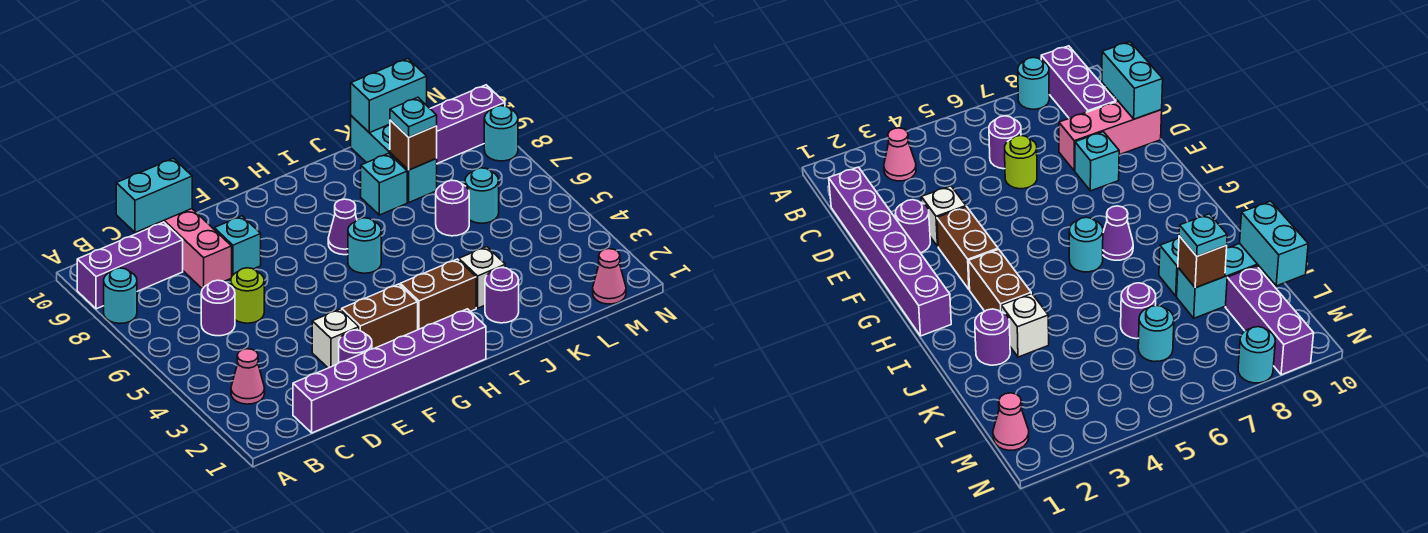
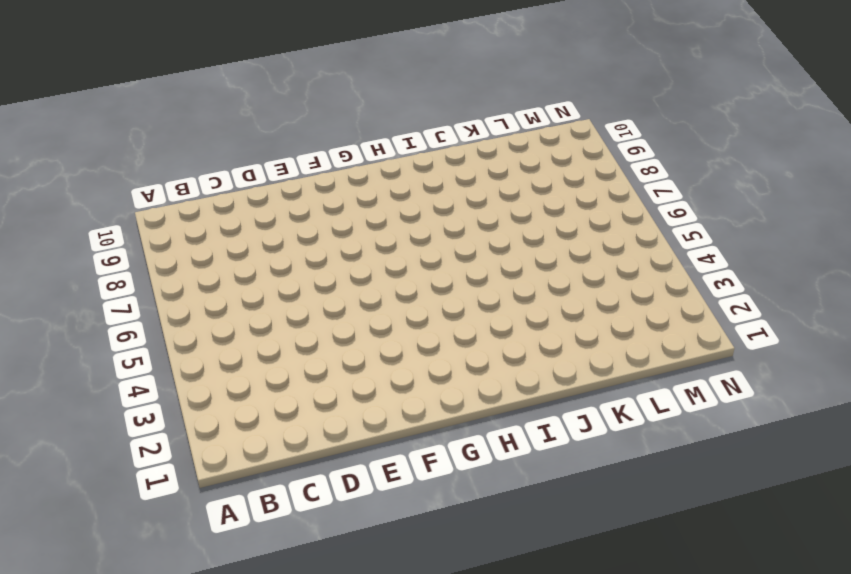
none -> cyan round brick A8 level 1
none -> purple brick A9:C9 level 1
none -> pink cone B3 level 1

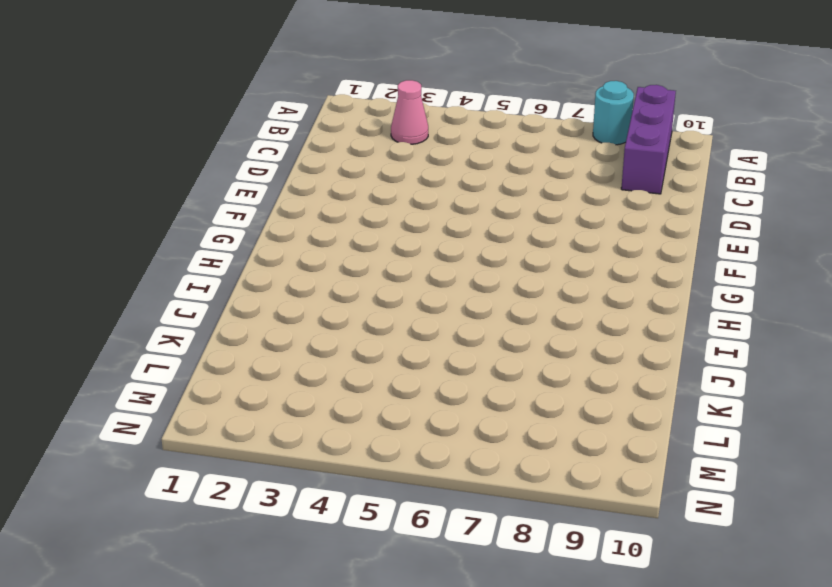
none -> purple brick C1:H1 level 1
none -> purple round brick C6 level 1
none -> lime round brick D6 level 1

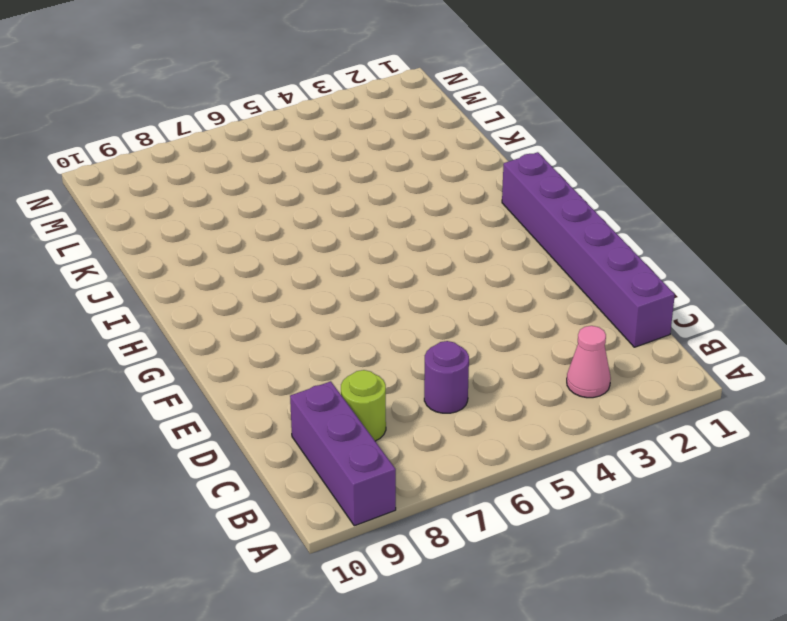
lime round brick C8 level 1 -> lime round brick D6 level 1
none -> cyan round brick A8 level 1
none -> pink brick D8:D10 level 1
none -> purple round brick E2 level 1

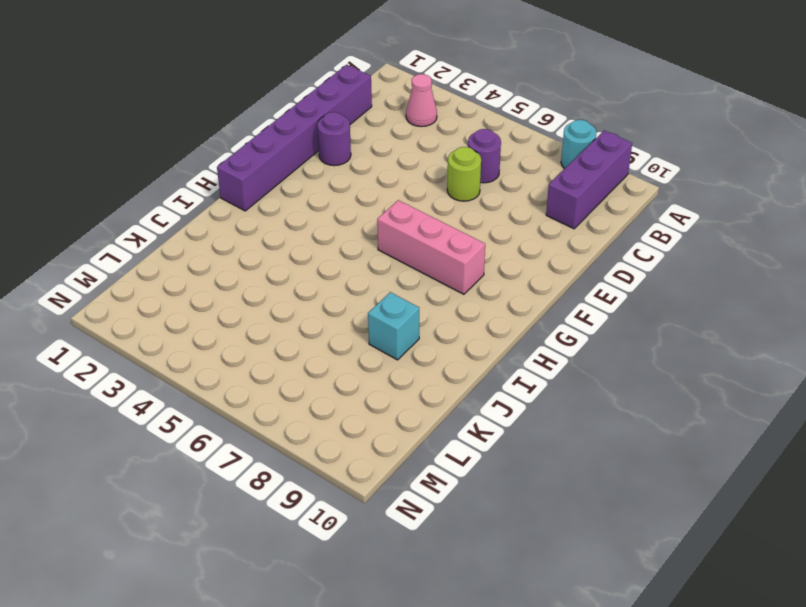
pink brick G6:G8 level 1 -> pink brick D8:D10 level 1
none -> white brick E3 level 1
none -> cyan brick E8 level 1
none -> brown brick F3:G3 level 1

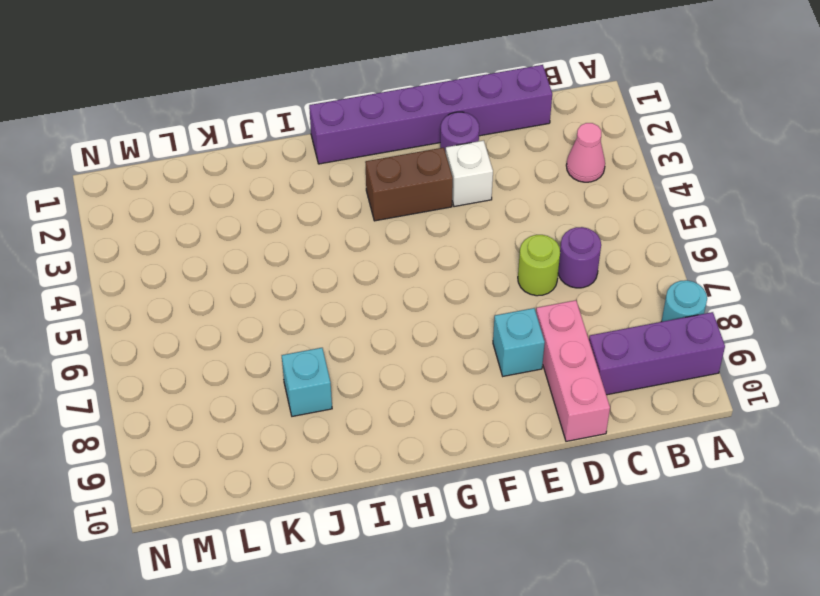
none -> brown brick H3:I3 level 1
none -> cyan round brick H6 level 1
none -> purple cone H7 level 1

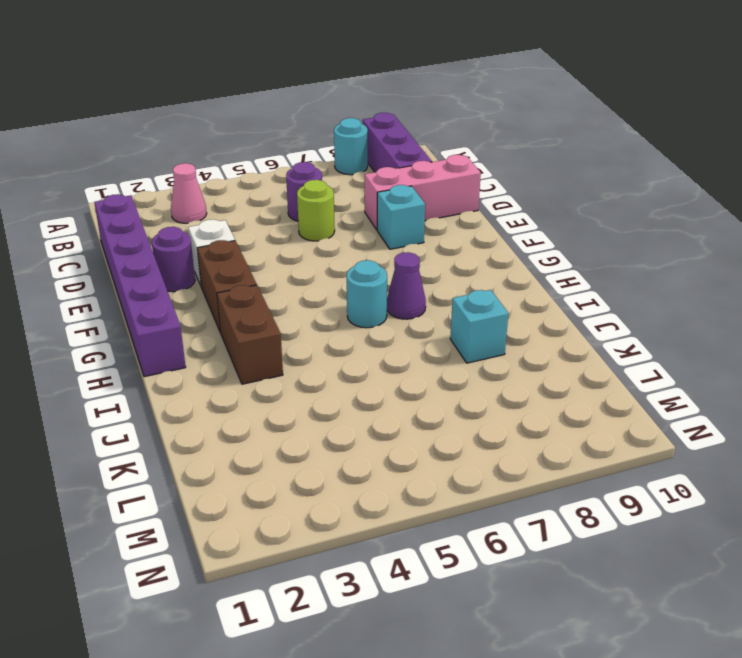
none -> purple round brick J2 level 1
none -> white brick J3 level 1
none -> purple round brick K6 level 1

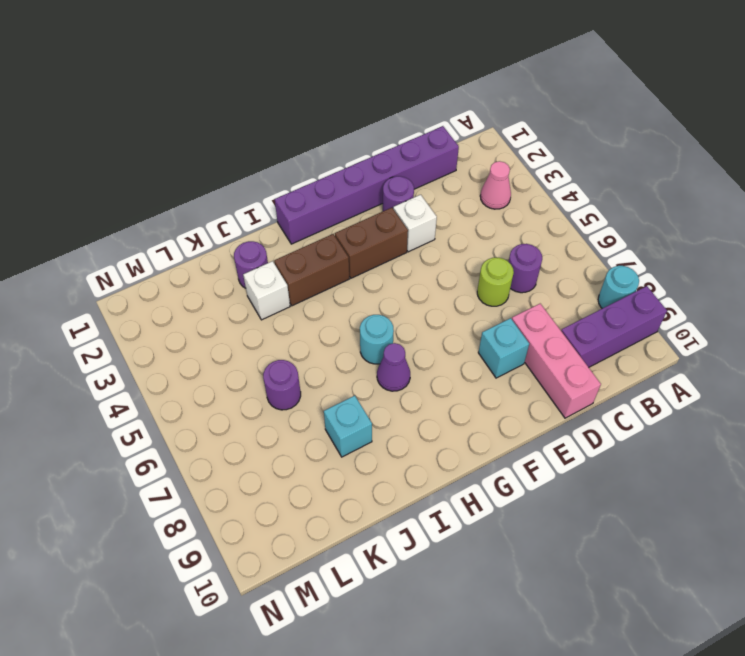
none -> cyan brick K8:K10 level 1
none -> cyan round brick L6 level 1
none -> purple brick L9:N9 level 1

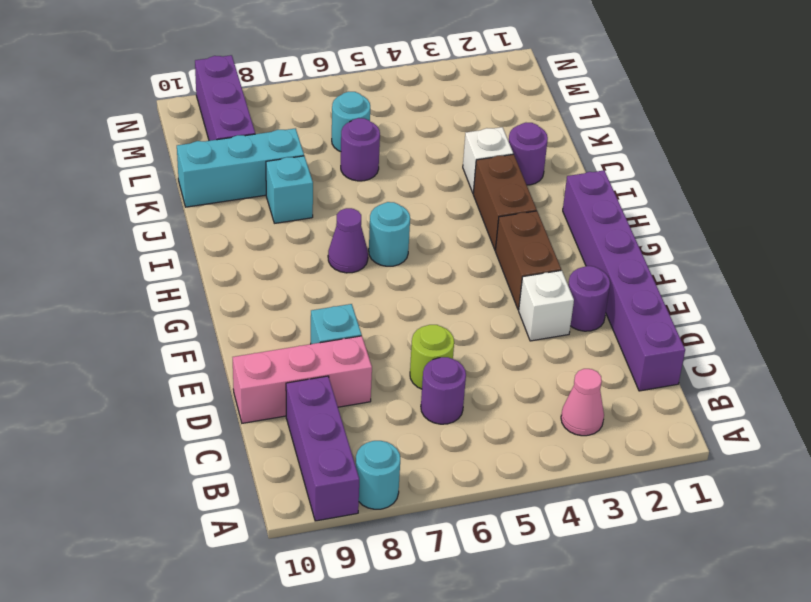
none -> pink cone M1 level 1
none -> cyan round brick N8 level 1
none -> cyan brick C10:D10 level 2

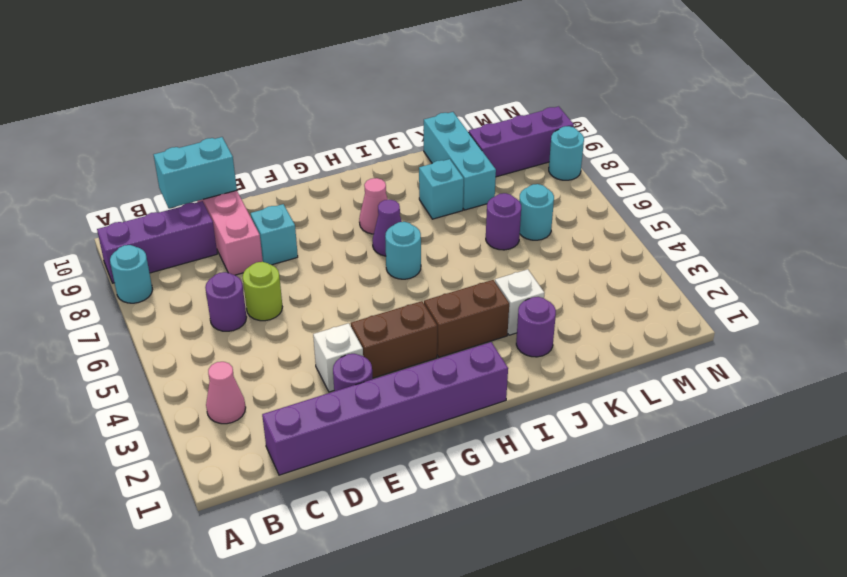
pink cone H8 level 1 -> pink cone M1 level 1
none -> brown brick K8 level 2
none -> cyan brick K10:L10 level 2
none -> cyan plate K8 level 3

